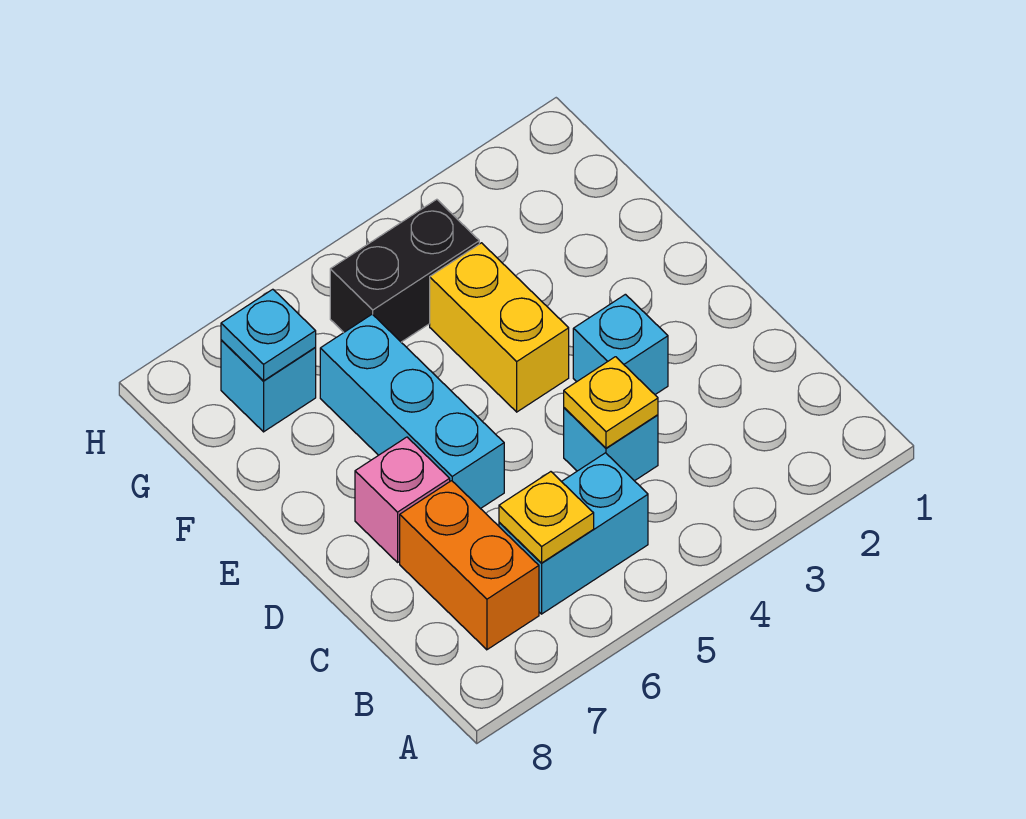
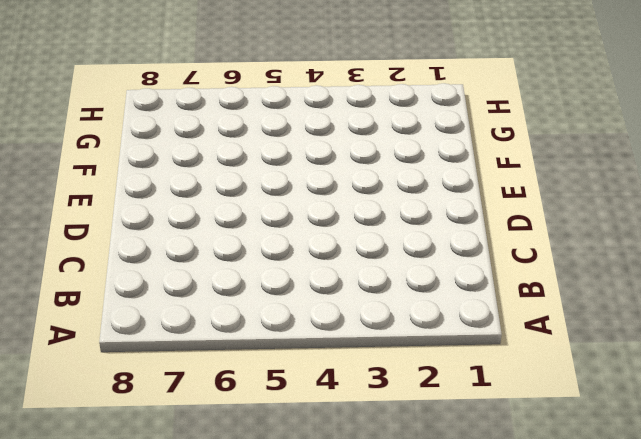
none -> cyan brick B5:B6 level 1
none -> orange brick B7:C7 level 1
none -> cyan brick C4 level 1

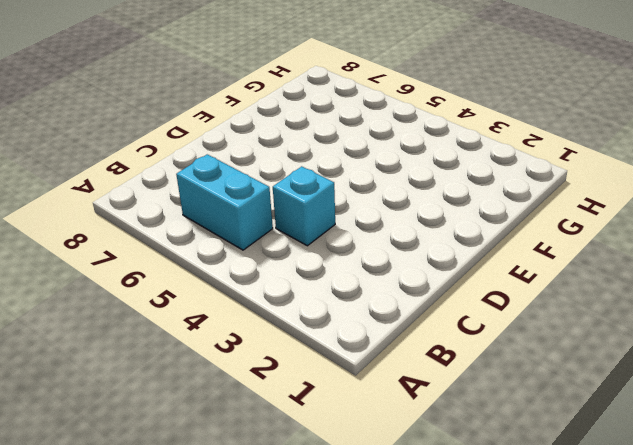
none -> orange brick B7:C7 level 1
none -> cyan brick D3 level 1
none -> cyan brick D6:F6 level 1

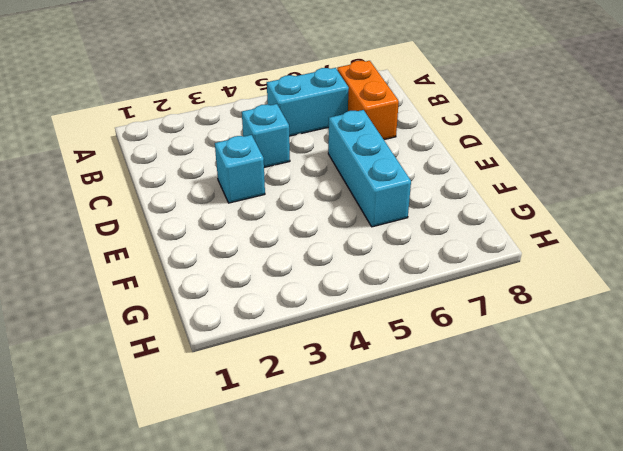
none -> pink brick D7 level 1
none -> yellow brick E4:F4 level 1
none -> black brick G4:G5 level 1

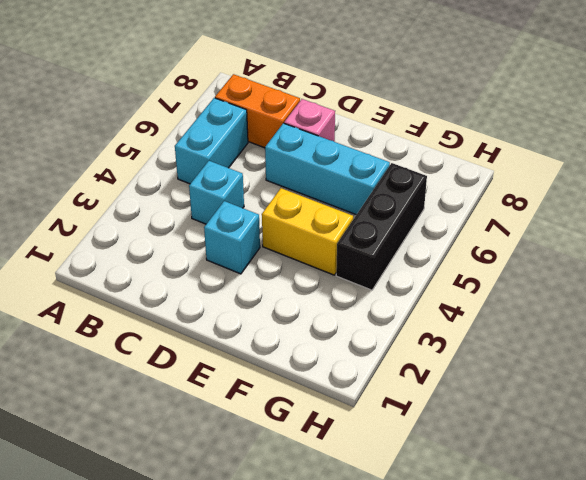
black brick G4:G6 level 1 -> black brick G4:G5 level 1
none -> cyan brick G7 level 1
none -> yellow plate B6 level 2
none -> yellow plate C4 level 2

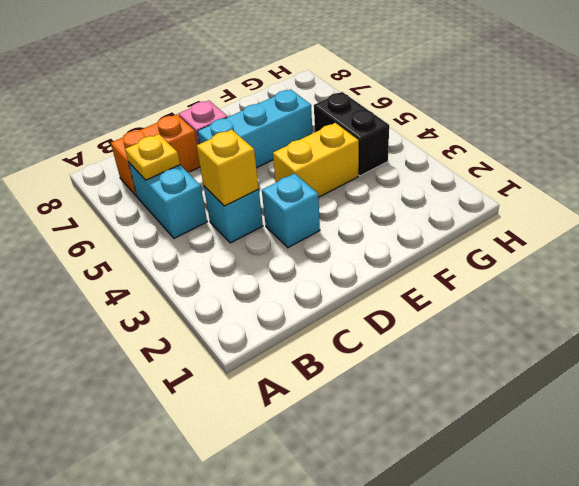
yellow brick C4 level 2 -> yellow plate C4 level 2
none -> cyan brick G7 level 1
none -> cyan plate G7 level 2

